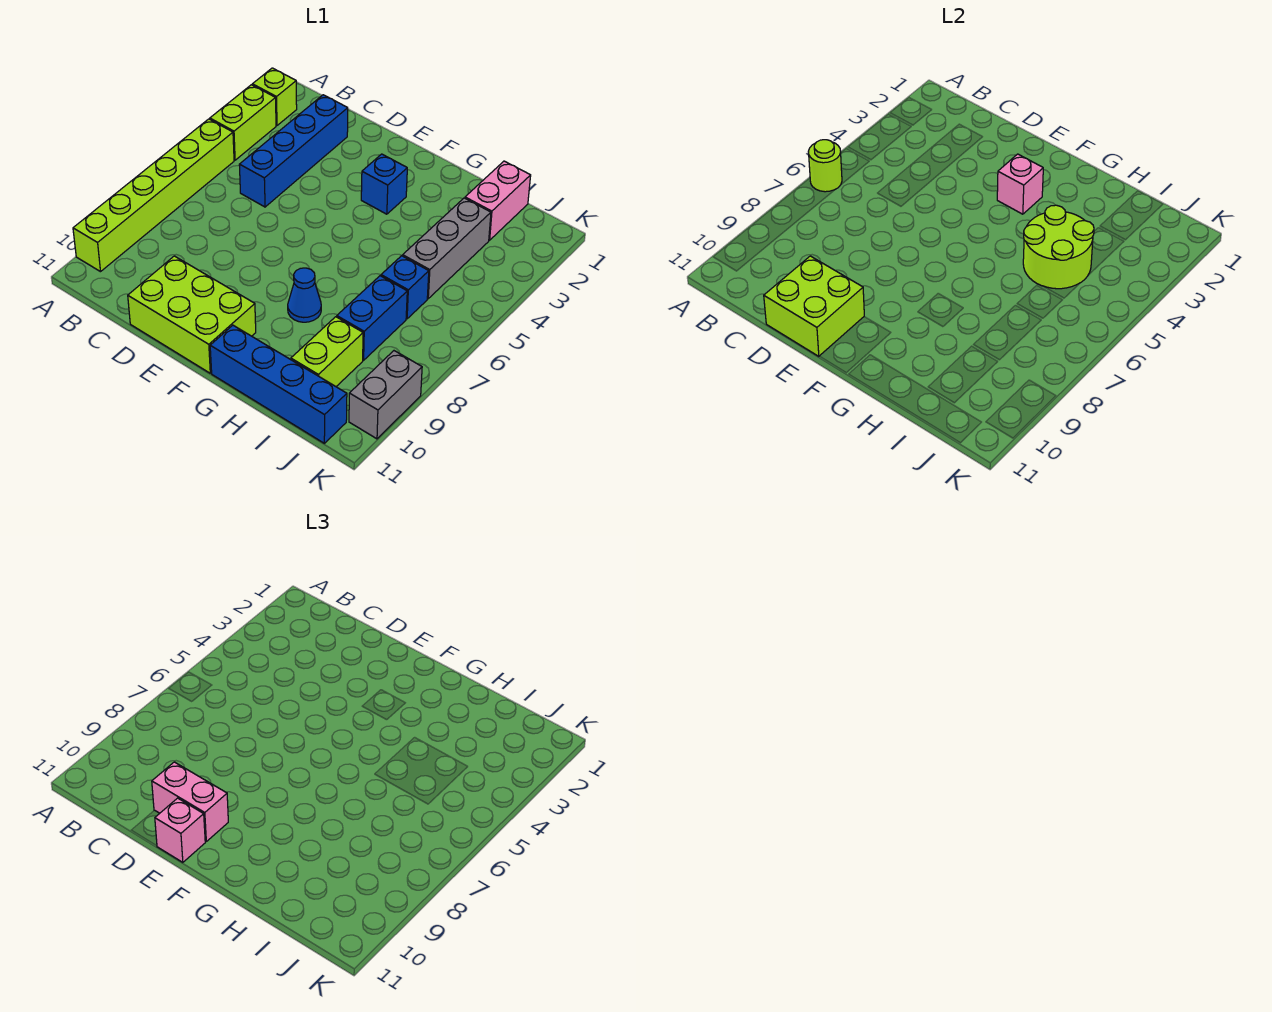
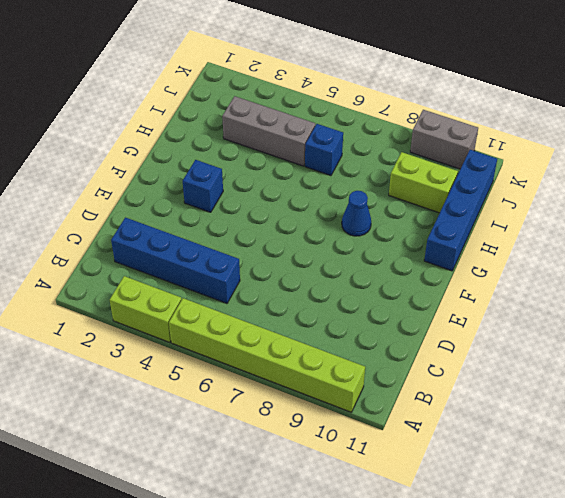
none -> lime brick A2 level 1
none -> lime brick D10:F11 level 1
none -> pink brick I1:I2 level 1

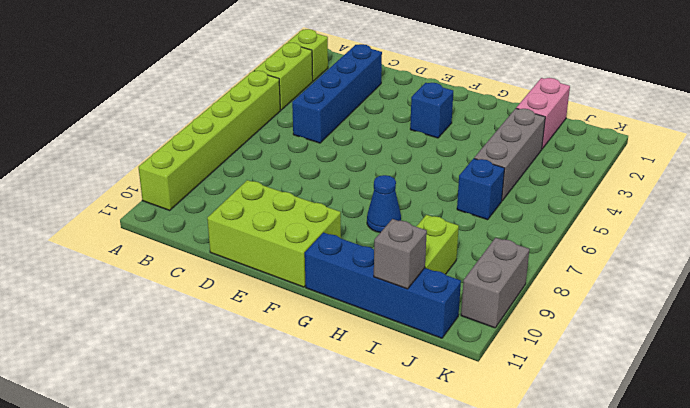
grey brick I11 level 2 -> none
none -> blue brick I7:I8 level 1
none -> lime round brick A6 level 2
none -> lime brick D10:E11 level 2

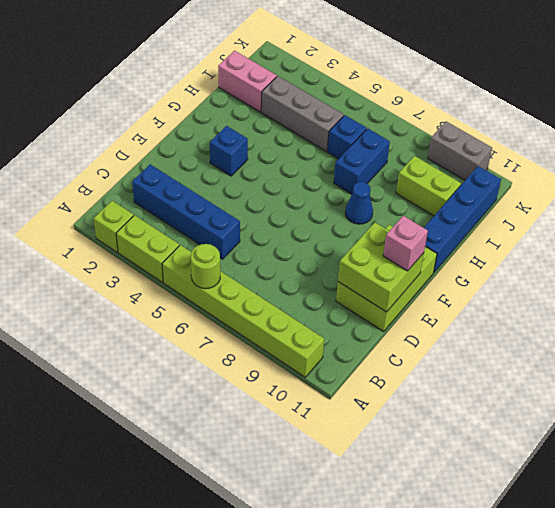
blue brick H7:I7 level 1 -> blue brick I7:I8 level 1
none -> pink brick F3 level 2
none -> lime round brick H4:I5 level 2
none -> pink brick D10:E10 level 3

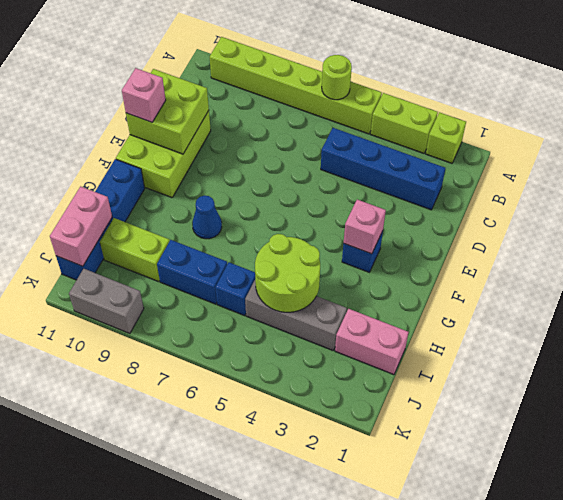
pink brick I11:J11 level 2 -> pink brick D10:E10 level 3

